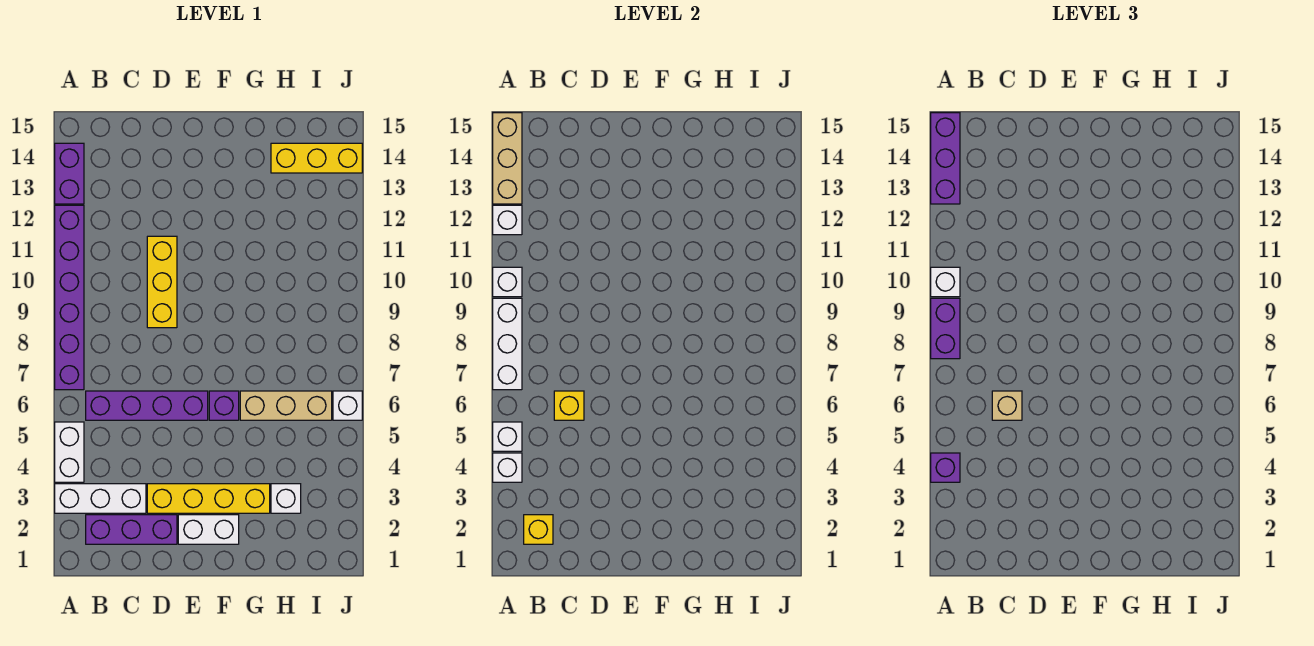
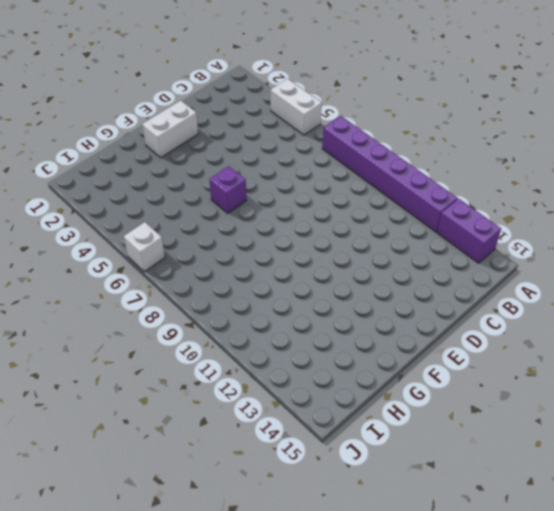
none -> white brick A3:C3 level 1
none -> purple brick B2:D2 level 1
none -> purple brick B6:E6 level 1

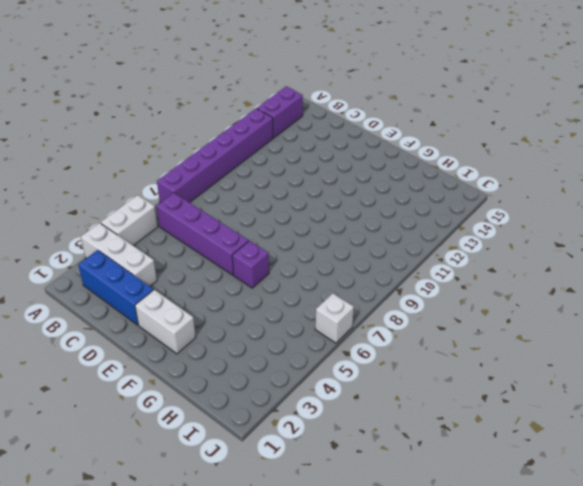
blue brick B2:D2 level 1 -> purple brick B2:D2 level 1
none -> yellow brick D3:G3 level 1
none -> yellow brick D9:D11 level 1
none -> tan brick G6:I6 level 1

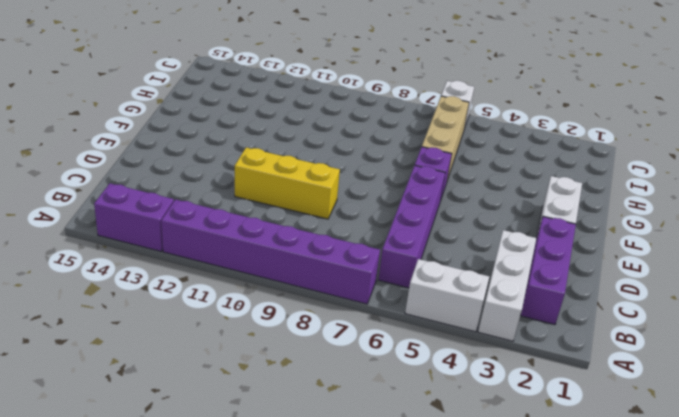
none -> yellow brick D3:G3 level 1
none -> white brick H3 level 1
none -> yellow brick H14:J14 level 1

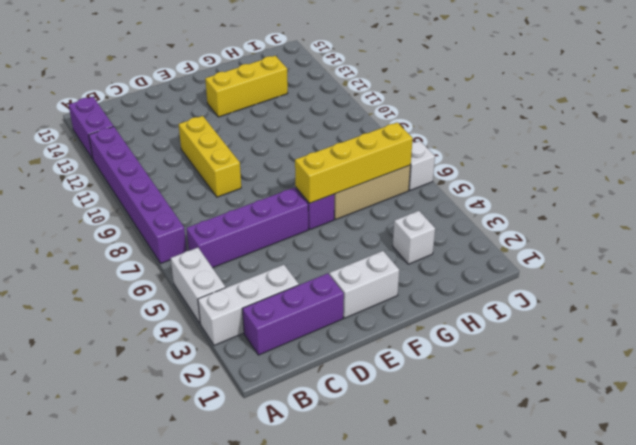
yellow brick F6:I6 level 2 -> yellow brick D3:G3 level 1
yellow brick F13:H13 level 1 -> yellow brick H14:J14 level 1
none -> white brick A4 level 2
none -> white brick A5 level 2
none -> white brick A7:A9 level 2

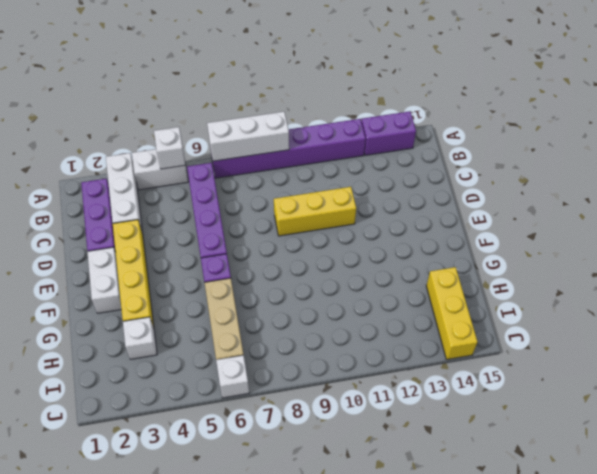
none -> white brick A4 level 2
none -> white brick A10 level 2
none -> white brick A12 level 2

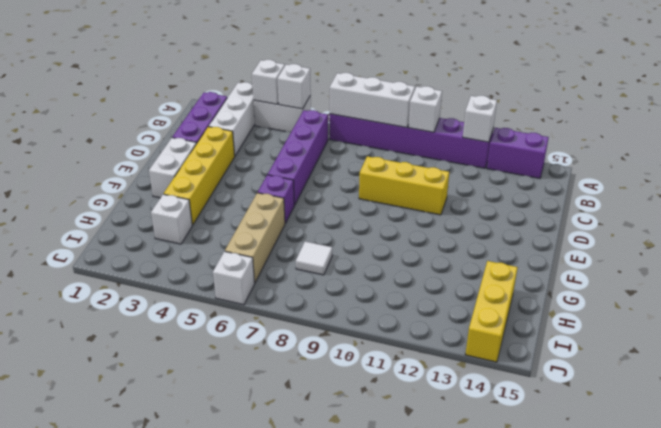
white tile H8 level 1 -> none
none -> tan brick A13:A15 level 2
none -> yellow brick B2 level 2
none -> yellow brick C6 level 2

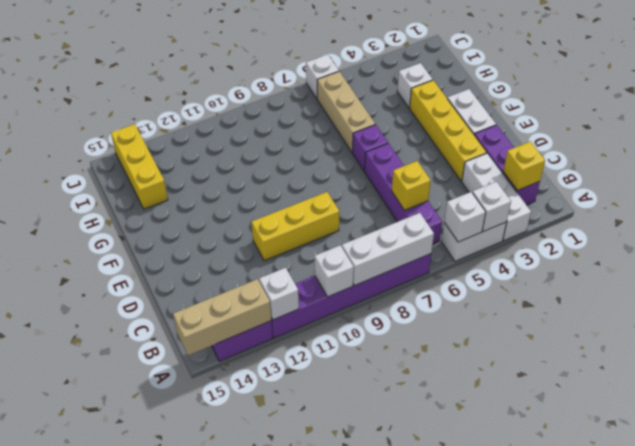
none -> purple brick A4 level 3
none -> purple brick A8:A9 level 3
none -> white brick A10 level 3

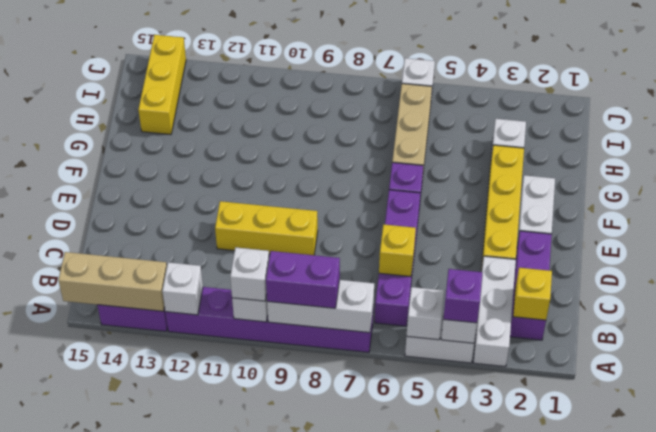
none -> purple brick A13:A15 level 3
none -> tan brick C6 level 3

